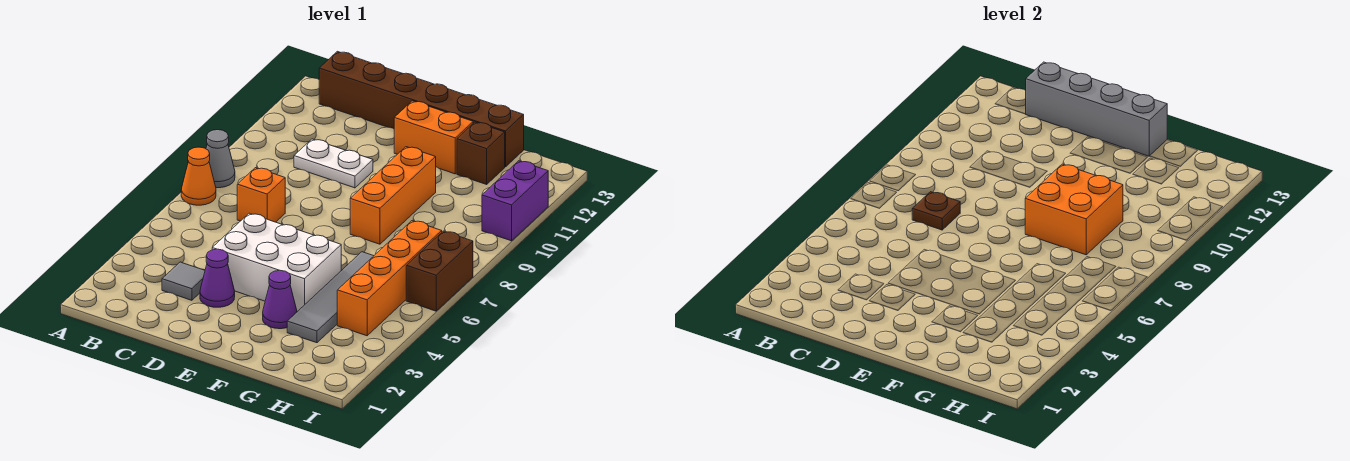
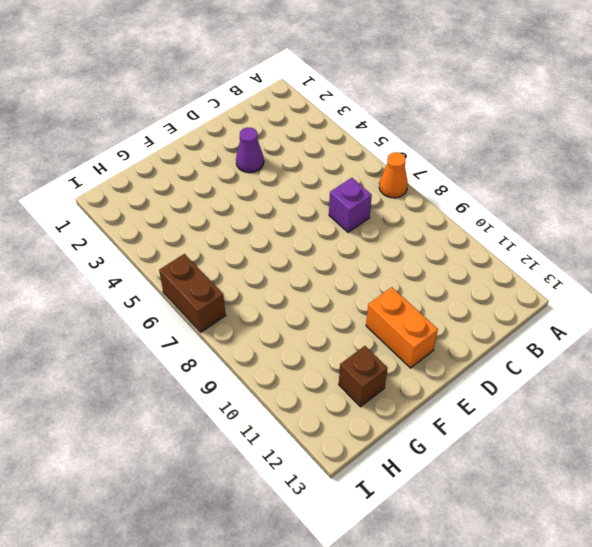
purple brick C7 level 1 -> orange brick C7 level 1
orange brick E11:E12 level 1 -> orange brick E12:F12 level 1
none -> grey cone A8 level 1
none -> brown brick B13:G13 level 1
none -> grey tile C3 level 1

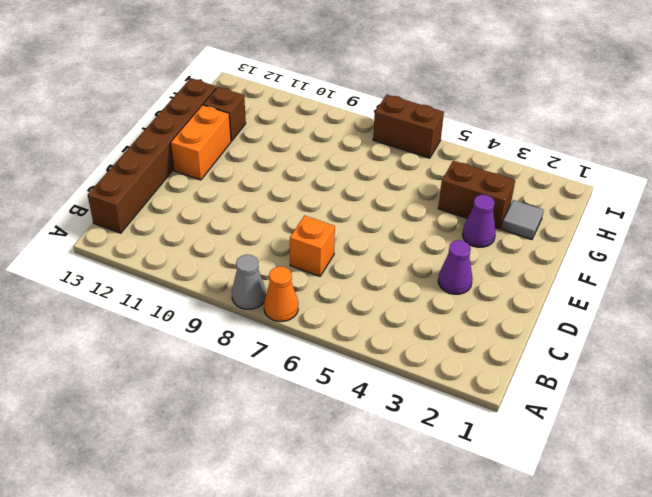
grey tile G2 level 1 -> grey tile C3 level 1
brown brick G3:G4 level 1 -> grey tile G3:G6 level 1
none -> white plate C10:D10 level 1
none -> white brick D4:F5 level 1
none -> orange brick F8:F10 level 1

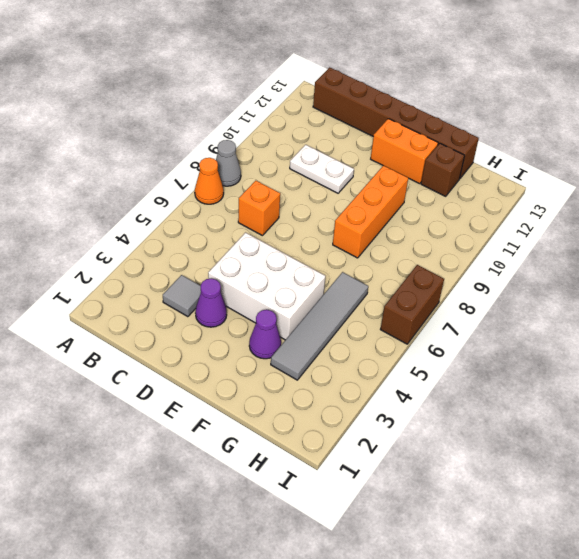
none -> orange brick H4:H7 level 1
none -> purple brick I10:I11 level 1
none -> brown plate C7 level 2

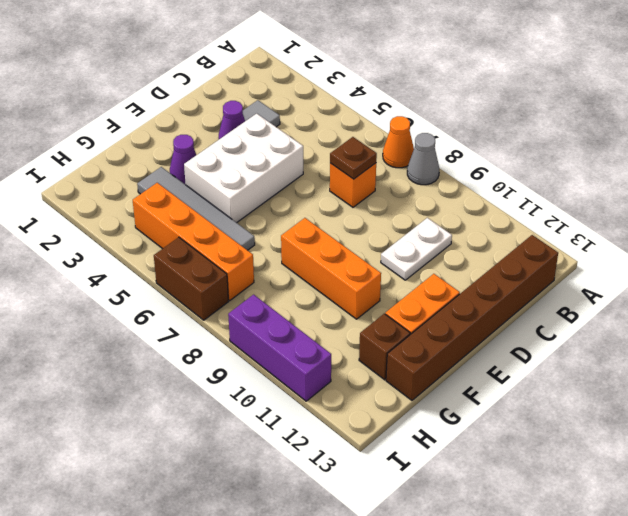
purple brick I9:I11 level 1 -> purple brick I10:I11 level 1
none -> grey brick C13:F13 level 2
none -> orange brick F8:G9 level 2

